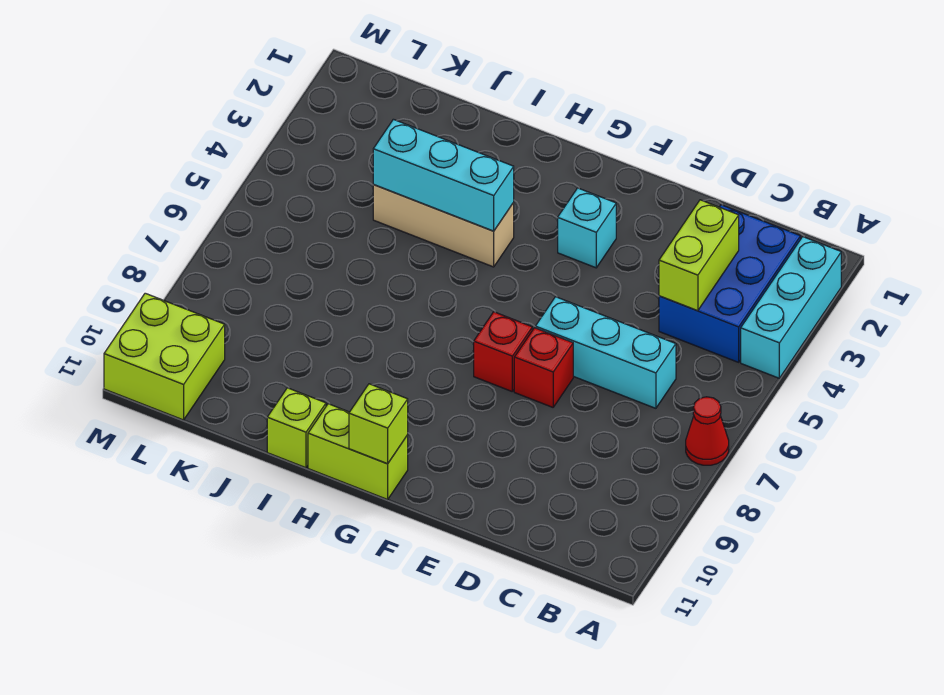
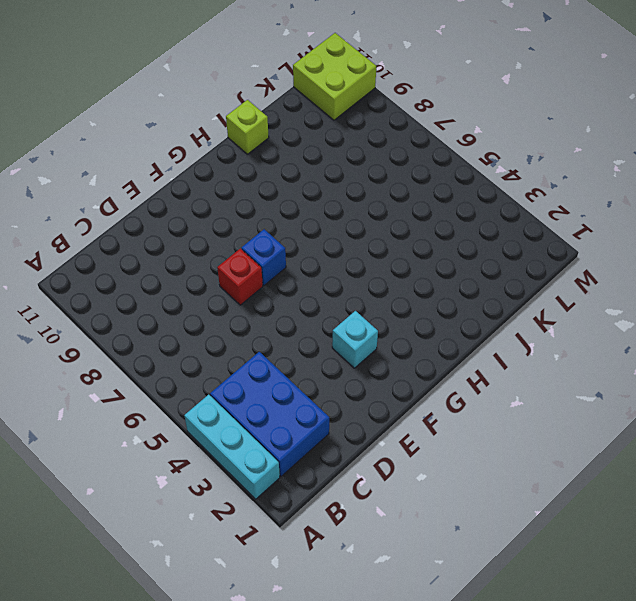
blue brick F7 level 1 -> red brick F7 level 1
none -> red cone A7 level 1
none -> cyan brick C6:E6 level 1
none -> lime brick G11:H11 level 1

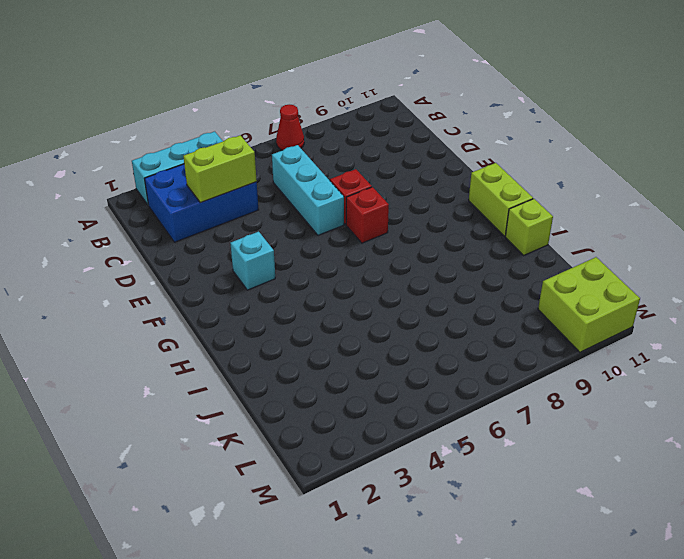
none -> tan brick H4:J4 level 1
none -> lime brick G11 level 2
none -> cyan brick H4:J4 level 2

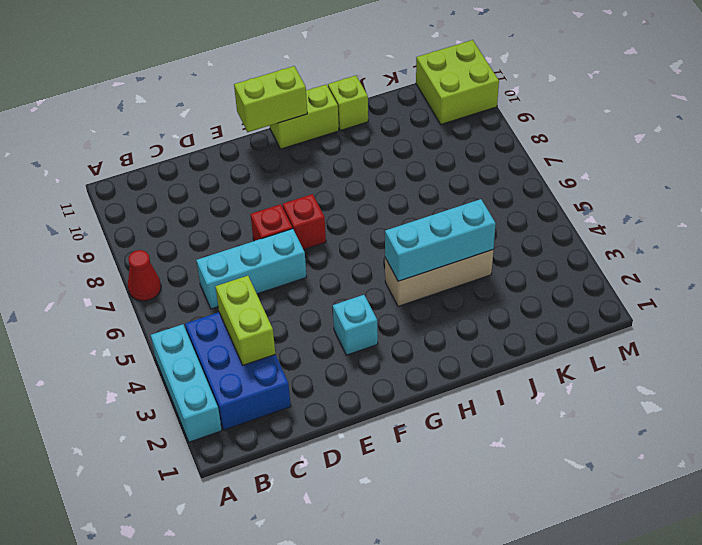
lime brick F11:G11 level 2 -> lime brick G11 level 2

